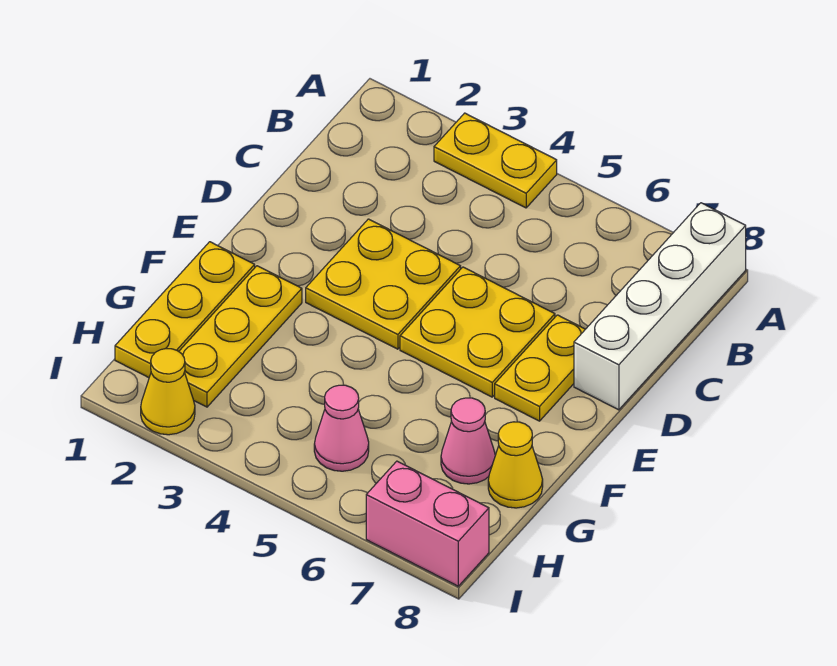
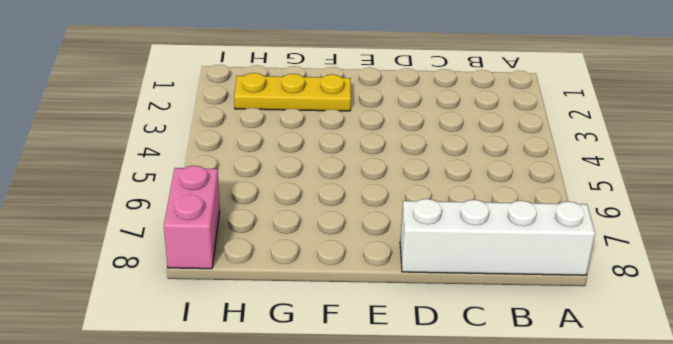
none -> yellow plate A3:A4 level 1
none -> yellow plate D3:E4 level 1
none -> yellow plate D5:E6 level 1

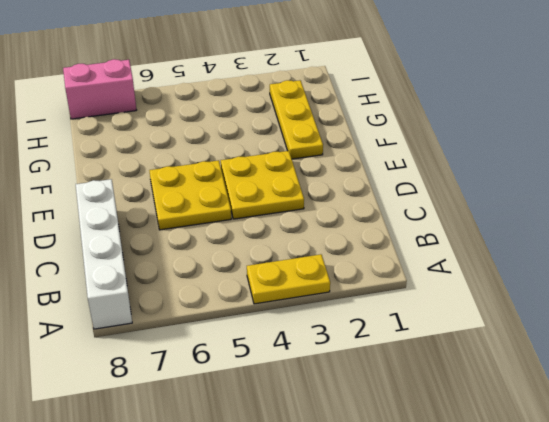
none -> yellow plate D7:E7 level 1
none -> yellow plate F1:H1 level 1
none -> pink cone G7 level 1

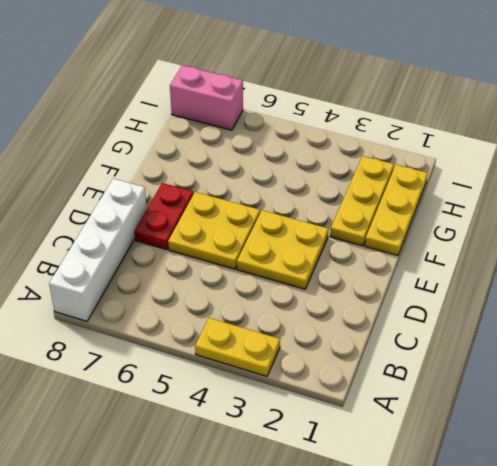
red plate D7:E7 level 1 -> yellow plate D7:E7 level 1
none -> pink cone G7 level 1
none -> yellow cone G8 level 1
none -> pink cone H5 level 1

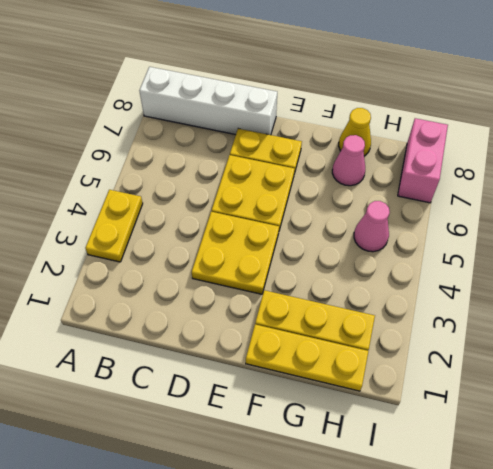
none -> yellow cone I2 level 1

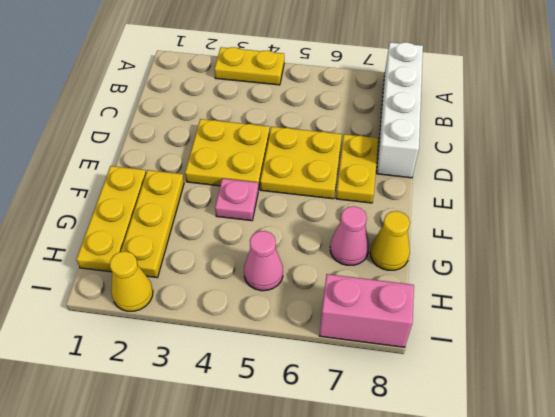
pink plate F4 level 1 -> none

